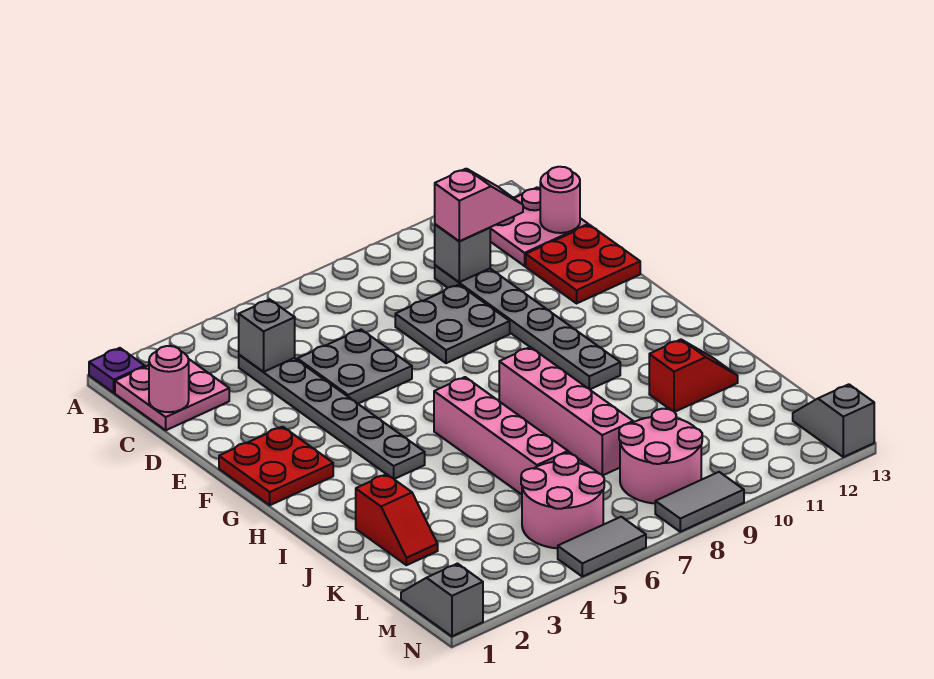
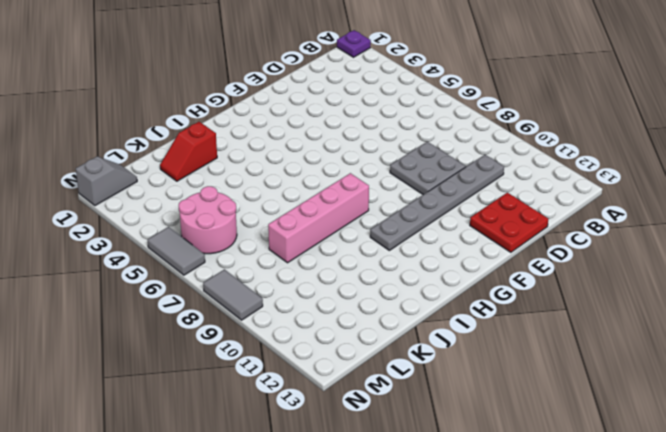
none -> pink plate B1:C2 level 1
none -> pink plate B12:C13 level 1
none -> grey plate C4:H4 level 1

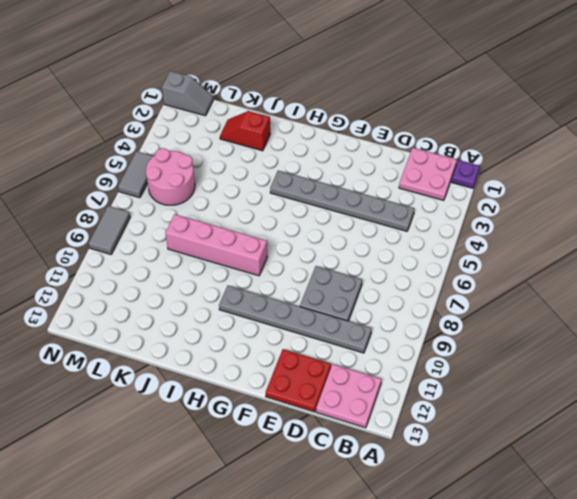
none -> grey plate D5:E6 level 1
none -> red plate F1:G2 level 1
none -> pink brick H6:K6 level 1

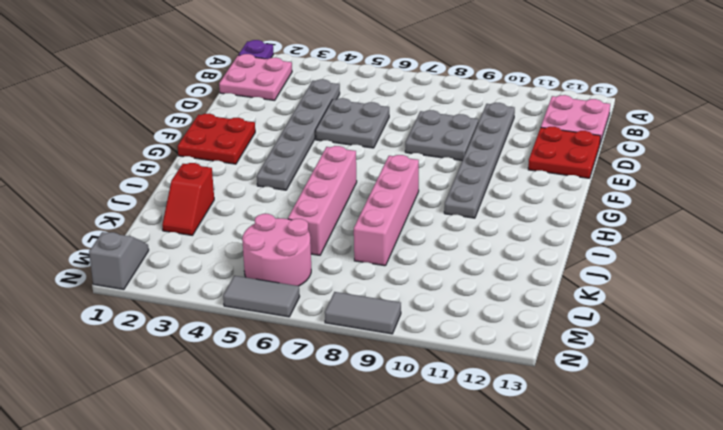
none -> red slope J11:J12 level 1 top 11
none -> pink round brick L8:M9 level 1
none -> grey slope M13:N13 level 1 top N

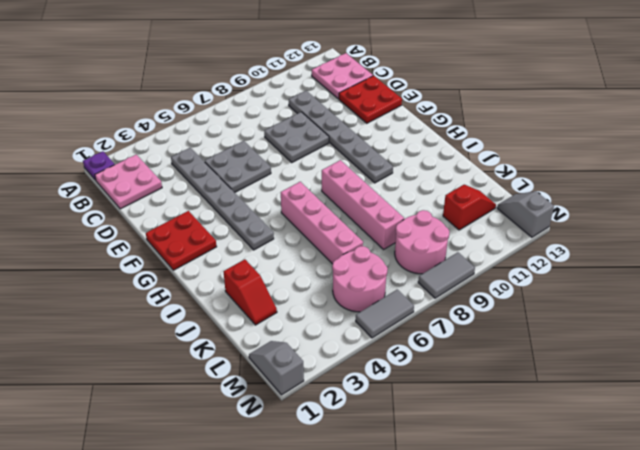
red slope L11:L12 level 1 top 11 -> red slope J11:J12 level 1 top 11
none -> pink round brick C1 level 2
none -> grey brick C4 level 2
none -> grey brick C10 level 2

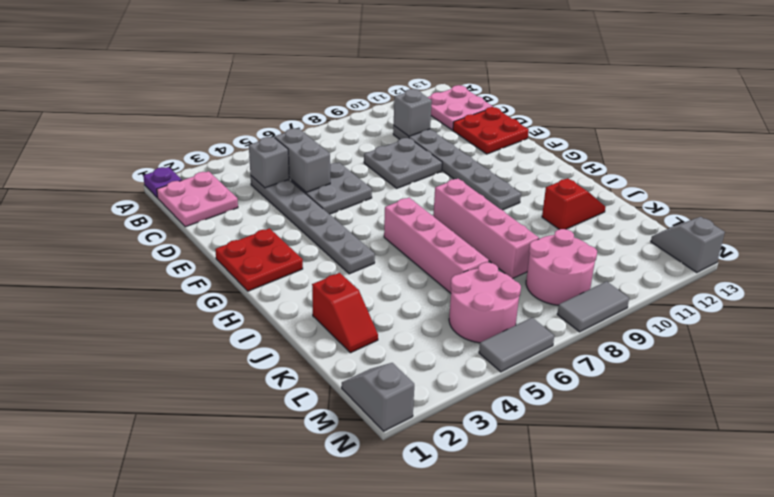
grey brick C5:D5 level 2 -> none
none -> pink round brick C1 level 2
none -> pink round brick C13 level 2
none -> pink slope C10:C11 level 3 top 10

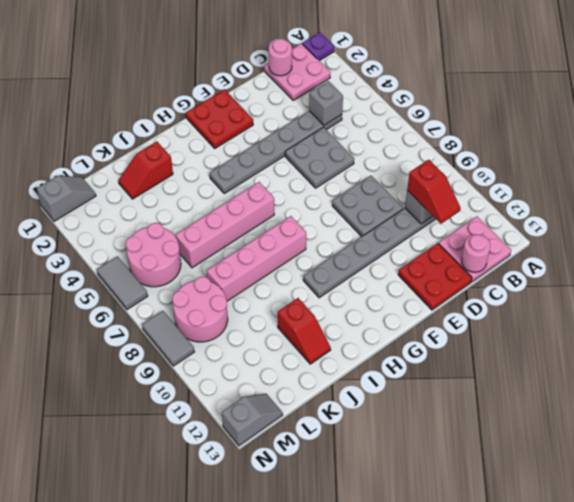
red slope C10:C11 level 3 top 10 -> pink slope C10:C11 level 3 top 10

